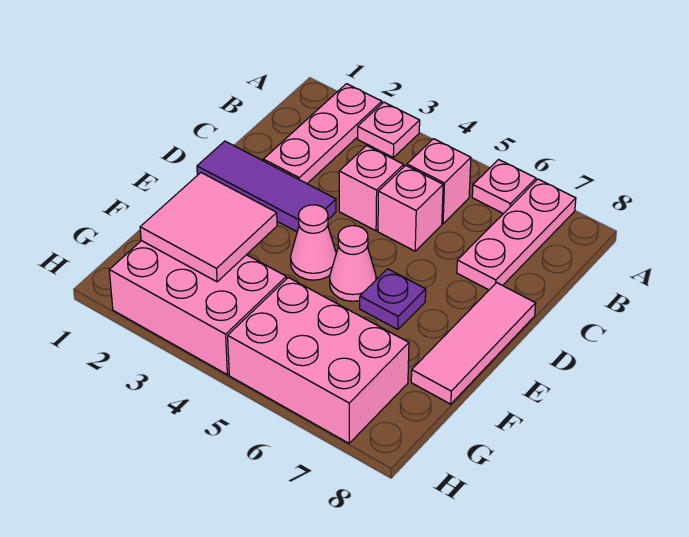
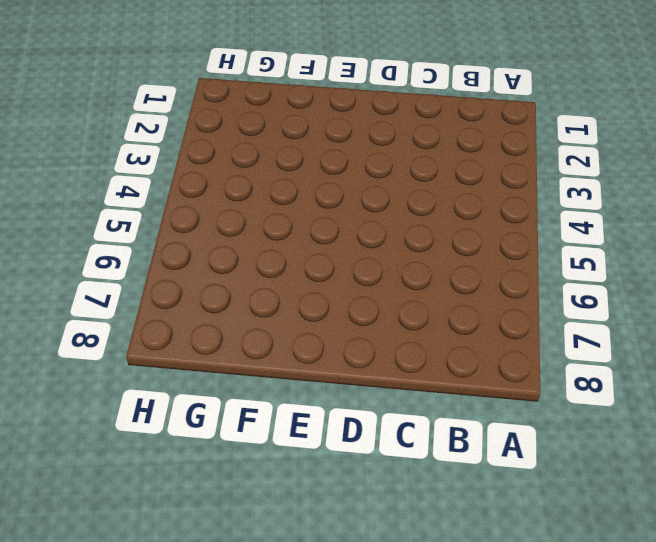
none -> pink plate A2:C2 level 1
none -> pink plate A3 level 1
none -> pink plate A6 level 1

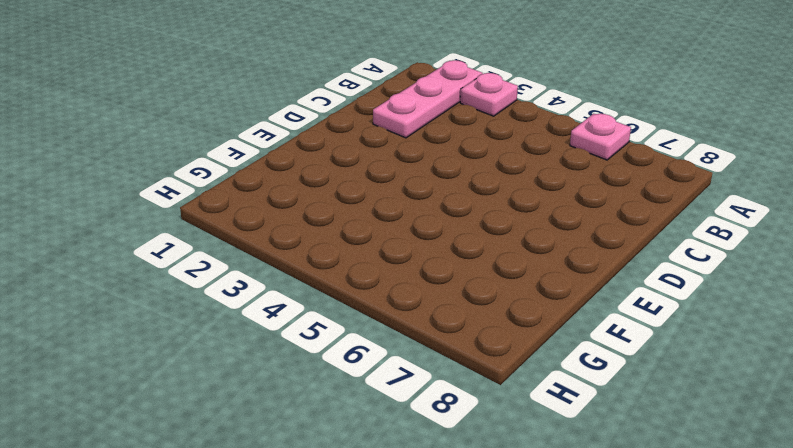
none -> pink plate A7:C7 level 1
none -> pink brick B5 level 1
none -> pink brick C4 level 1

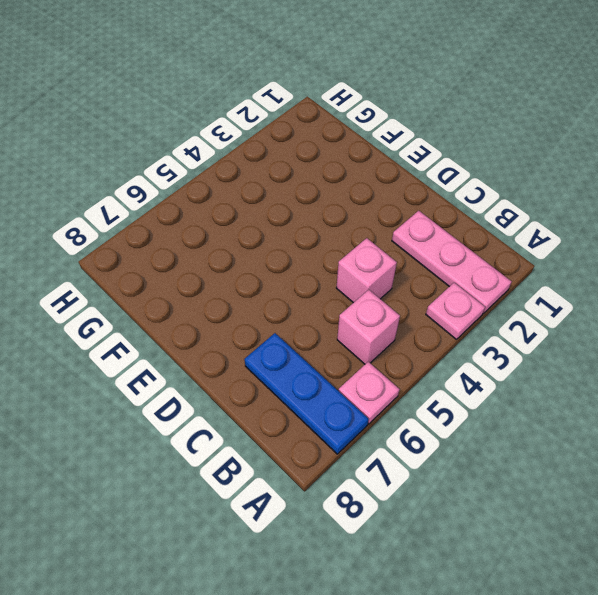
blue plate A7:C7 level 1 -> pink plate A7:C7 level 1
none -> pink brick C5 level 1
none -> purple tile D1:D3 level 1
none -> pink tile D8:F8 level 1

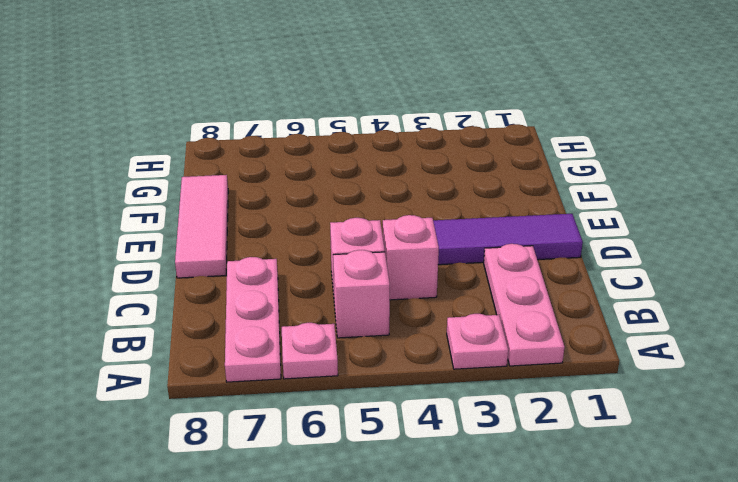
none -> pink cone E4 level 1
none -> pink cone E5 level 1
none -> purple plate E6 level 1

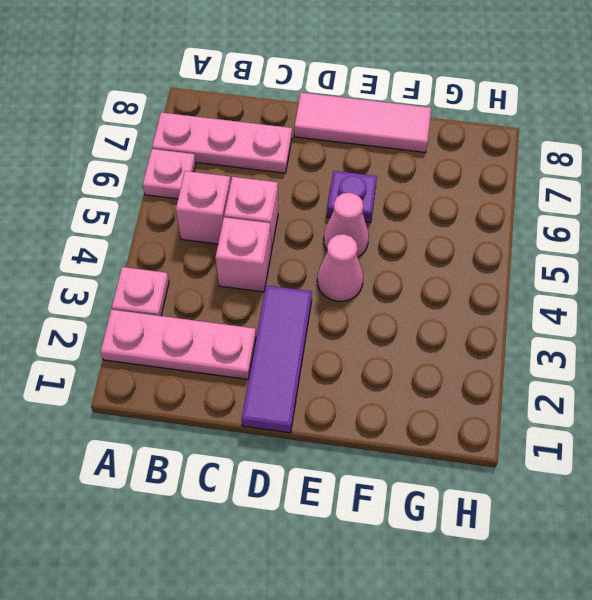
none -> pink brick G2:H4 level 1
none -> pink brick G5:H7 level 1
none -> pink tile F2:G3 level 2

